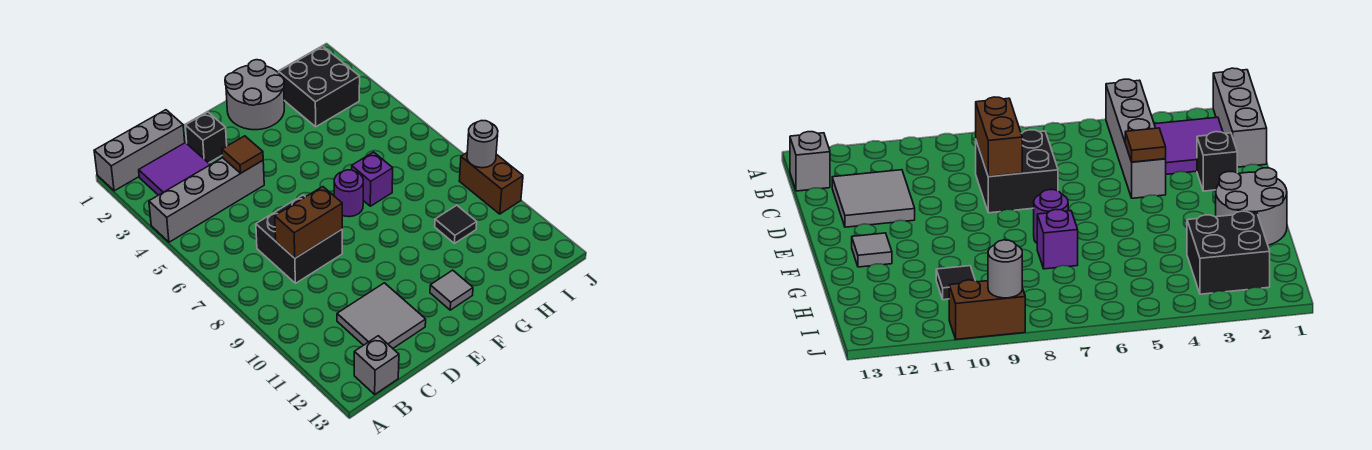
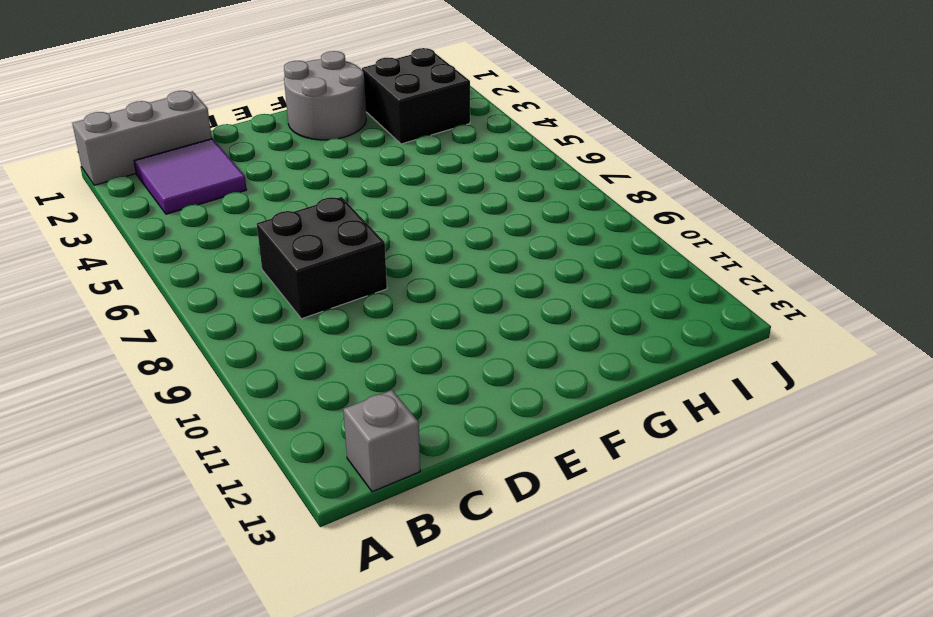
none -> grey brick A4:D4 level 1
none -> grey tile C11:D12 level 1
none -> black brick D2 level 1

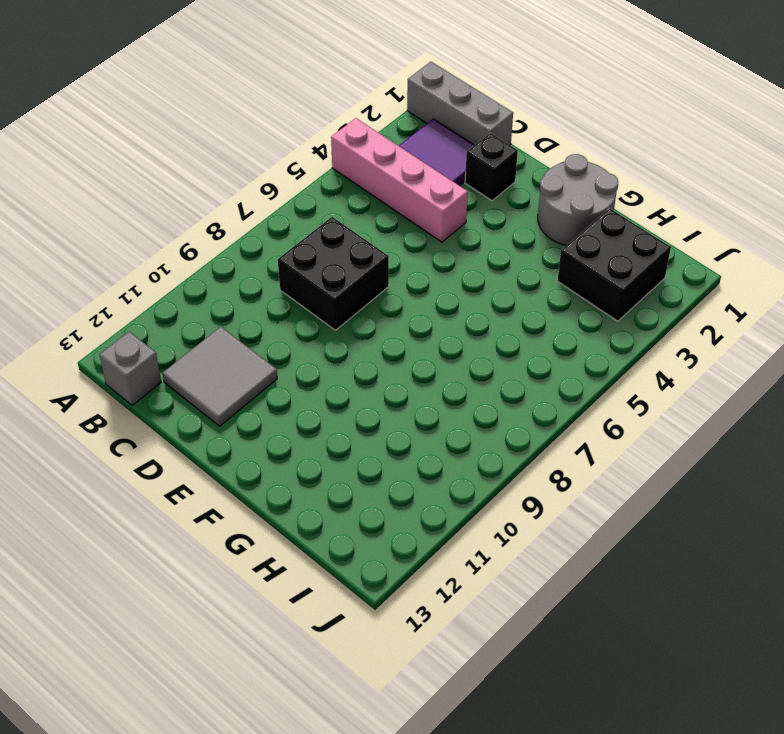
pink brick A4:D4 level 1 -> grey brick A4:D4 level 1
none -> purple round brick F7 level 1
none -> grey tile F12 level 1
none -> purple brick G7 level 1

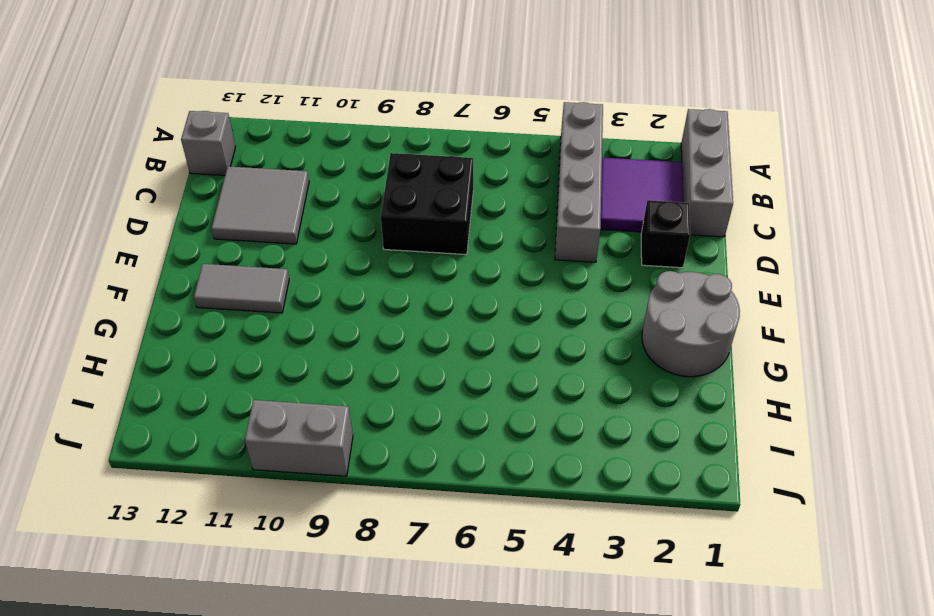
grey tile F11:F12 level 1 -> grey tile F12 level 1
grey brick J9:J10 level 1 -> brown brick J9:J10 level 1
none -> purple round brick F7 level 1
none -> purple brick G7 level 1
none -> black brick H2:I3 level 1

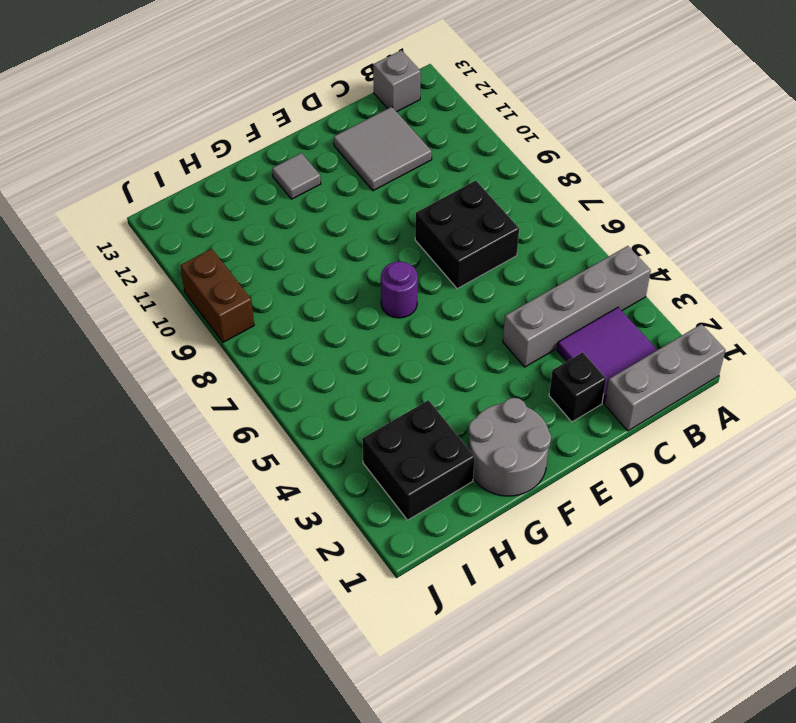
none -> purple brick G7 level 1
none -> black tile H10 level 1
none -> brown brick C8:D8 level 2

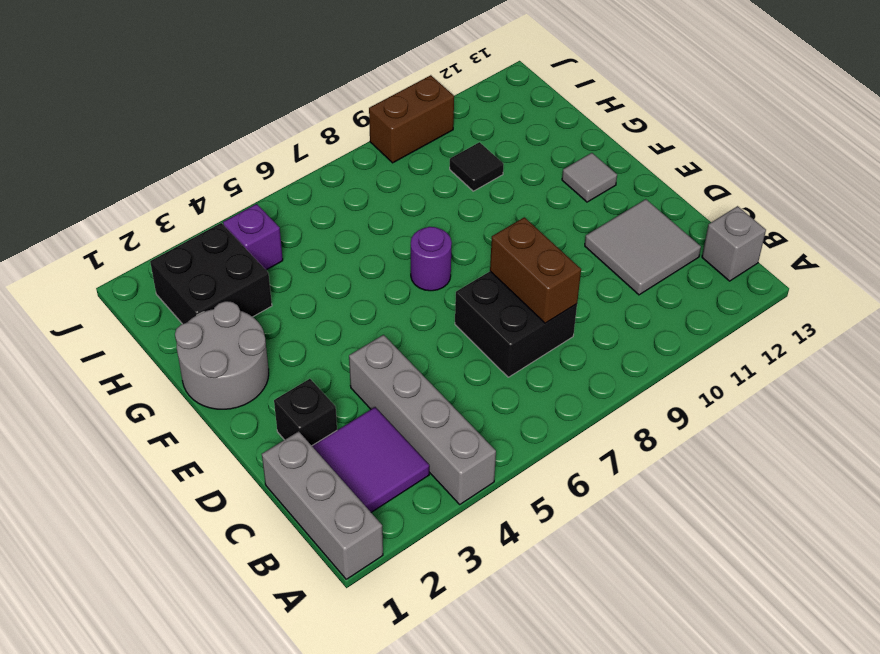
purple brick I4 level 1 -> purple brick G7 level 1
none -> brown tile D4 level 2
none -> grey round brick J9 level 2

